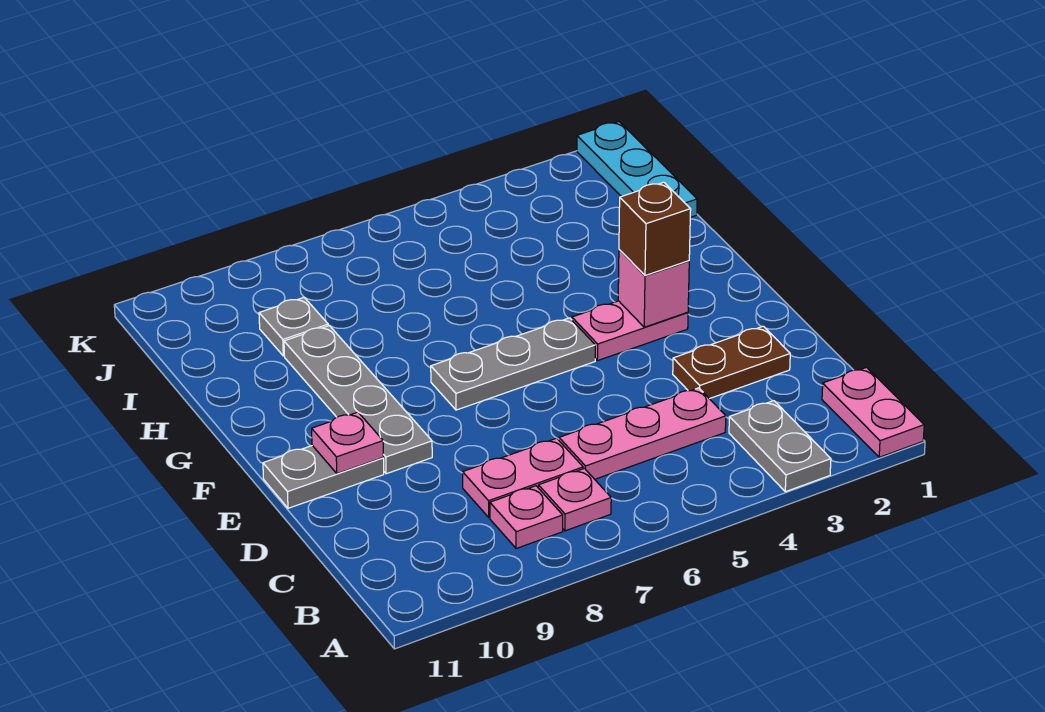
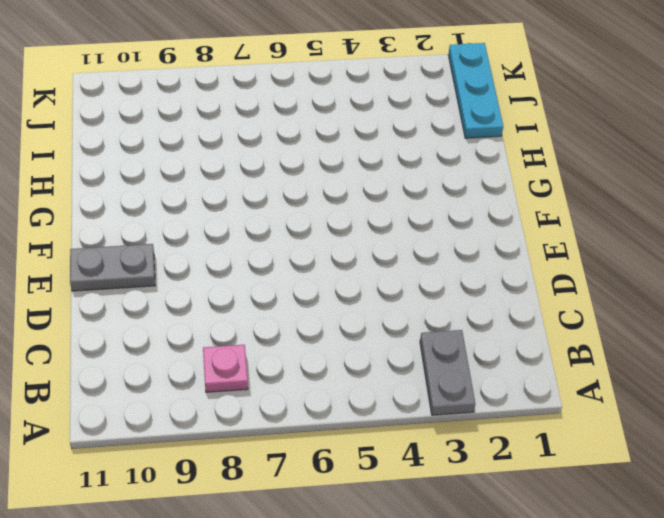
none -> pink plate A1:B1 level 1
none -> pink plate B7 level 1
none -> pink plate C4:C6 level 1

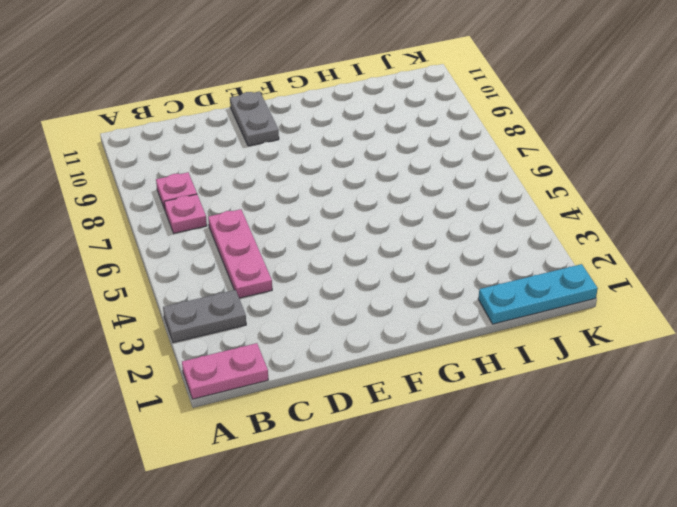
none -> pink plate C7:C8 level 1
none -> brown plate D2:D3 level 1
none -> grey plate E9:H9 level 1

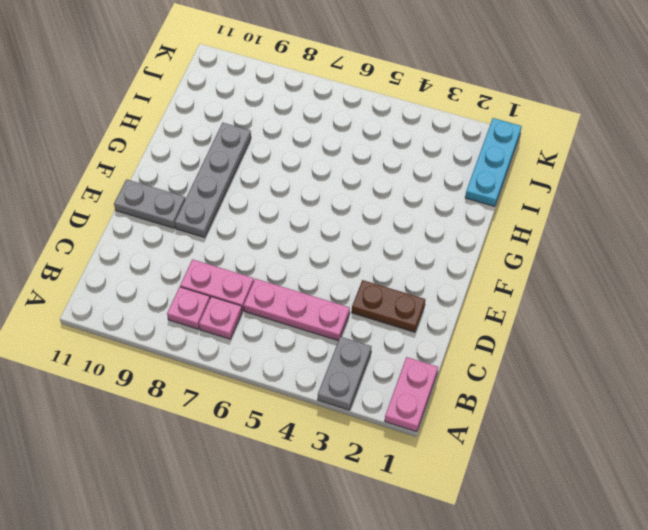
none -> pink plate F3:F4 level 1
none -> grey plate F5:F7 level 1
none -> grey plate I9 level 1

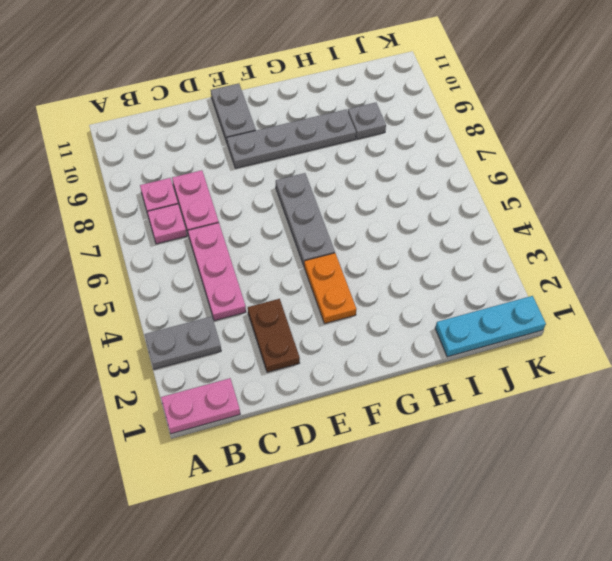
orange plate F3:F4 level 1 -> pink plate F3:F4 level 1
none -> pink plate E10 level 2
none -> pink brick F3 level 2
none -> brown brick F3 level 3

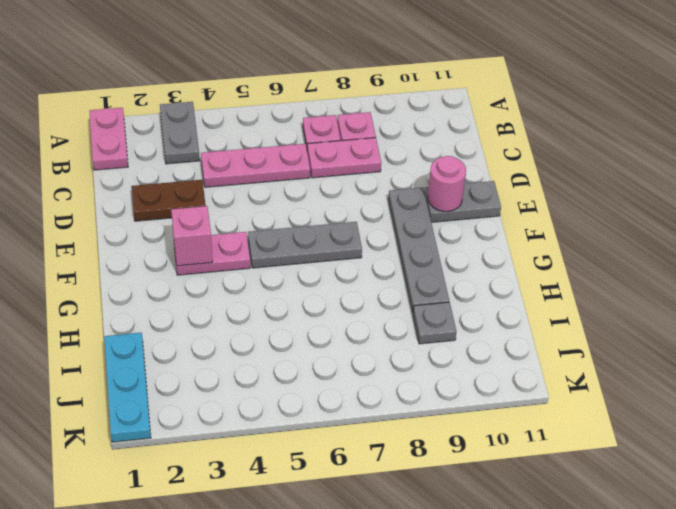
pink round brick E10 level 2 -> pink plate E10 level 2
none -> brown brick F3 level 3

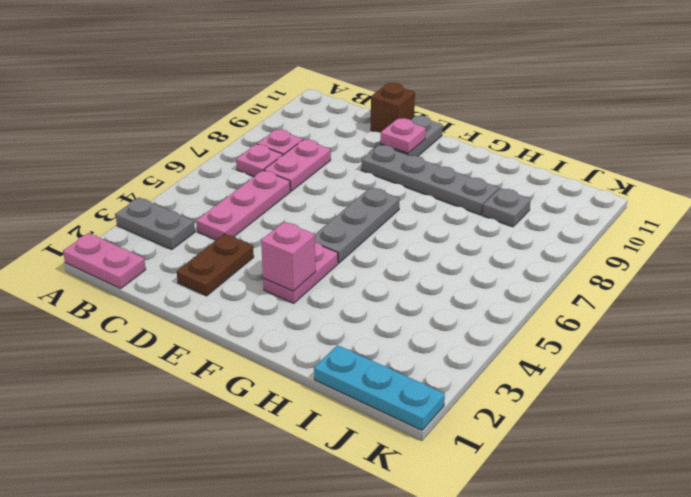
brown brick D11 level 1 -> brown brick F3 level 3

